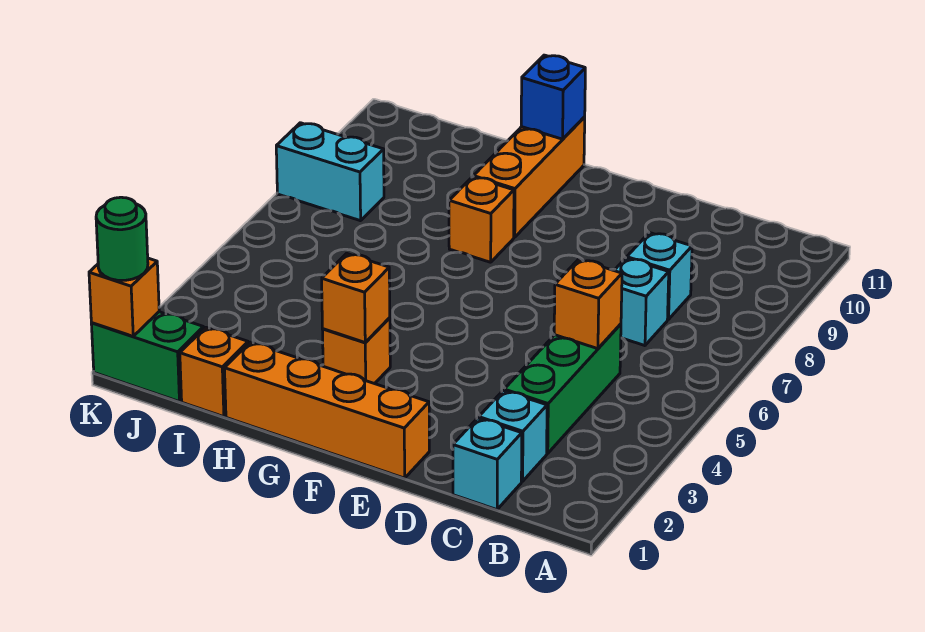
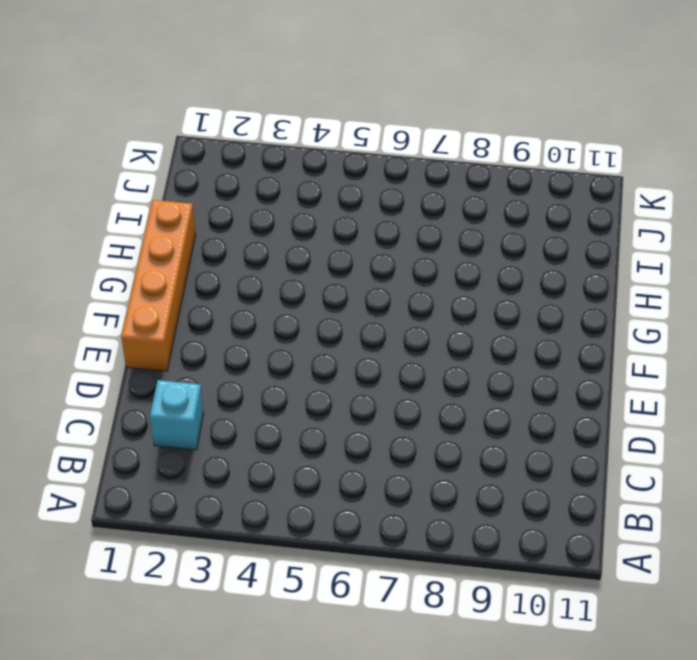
none -> cyan brick C1 level 1
none -> green brick C3:C5 level 1
none -> cyan brick C7 level 1

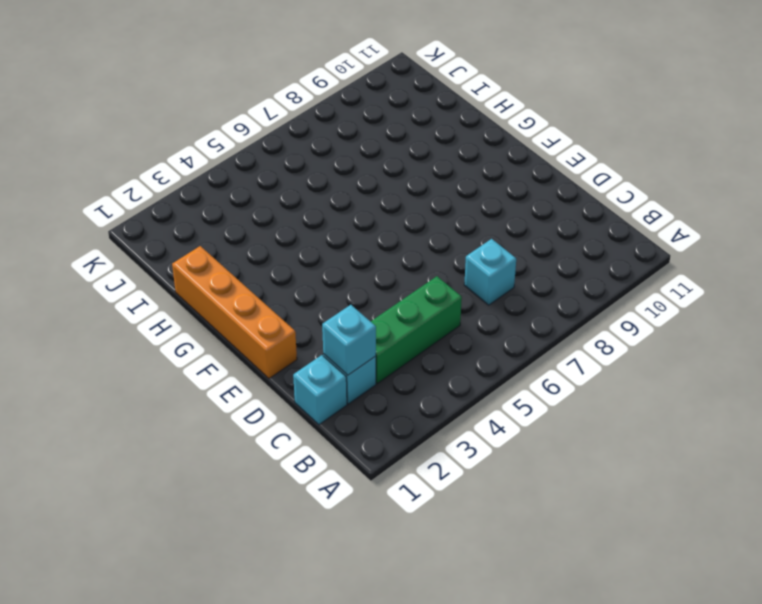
cyan brick C2 level 2 -> cyan brick C8 level 1
none -> orange brick G3 level 1
none -> orange brick G8 level 1
none -> orange brick G9:G11 level 1

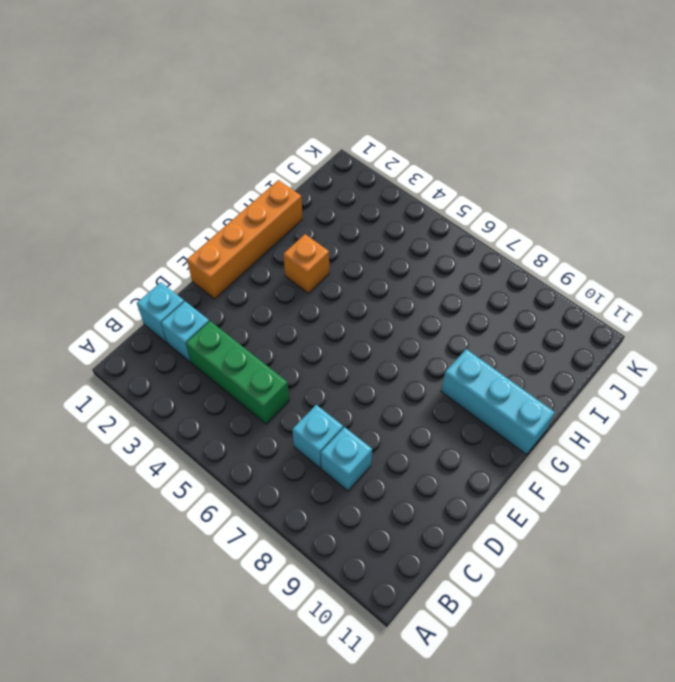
cyan brick G9:G11 level 1 -> orange brick G9:G11 level 1
none -> orange brick G8 level 1
none -> orange brick I1 level 1
none -> green brick J1:K1 level 1

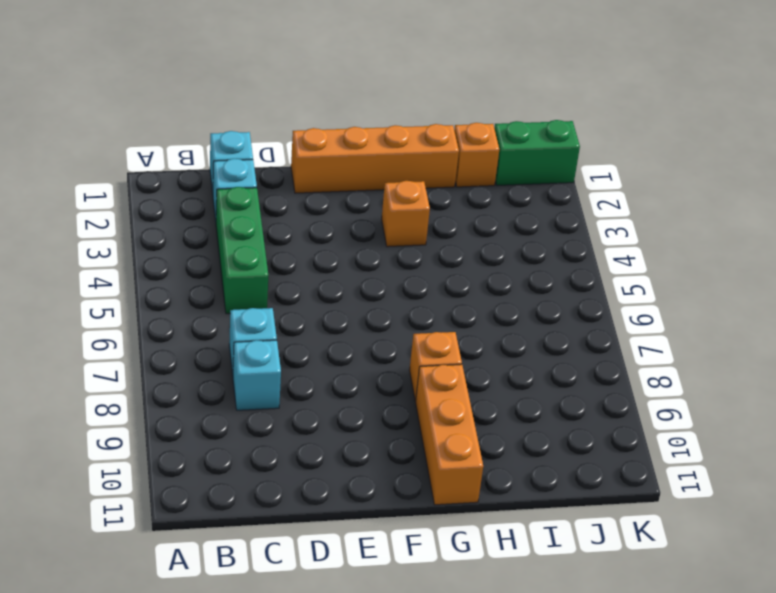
none -> cyan brick J8:K8 level 1
none -> orange brick C5 level 2
none -> orange brick G3 level 2

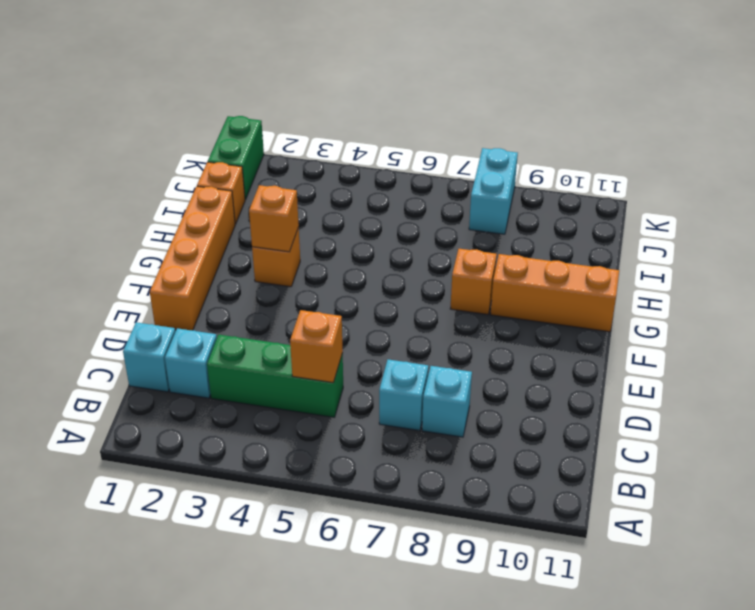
none -> blue brick G11 level 2
none -> orange brick K1 level 2
none -> green round brick K1 level 3

